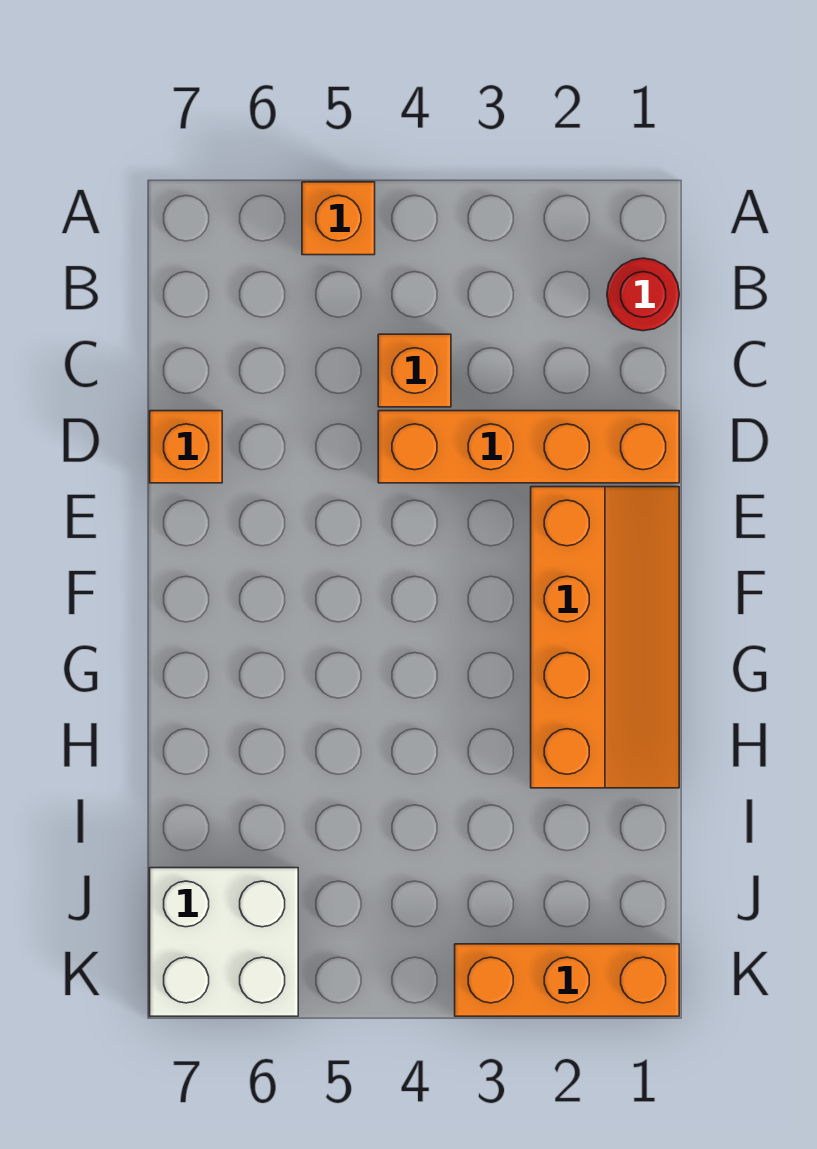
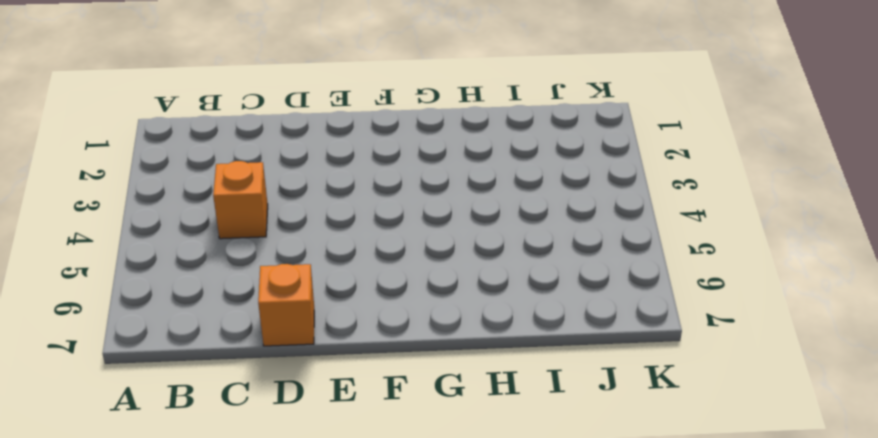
none -> orange brick A5 level 1
none -> red round brick B1 level 1

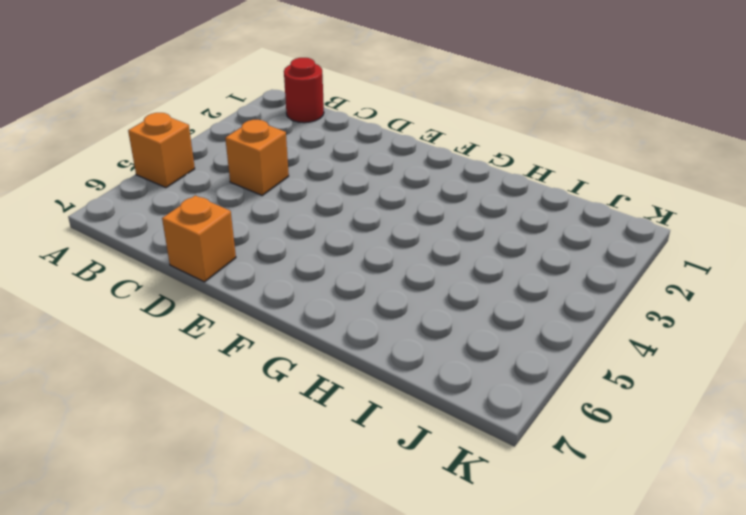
none -> orange brick D1:D4 level 1
none -> orange slope E1:H2 level 1 top 2

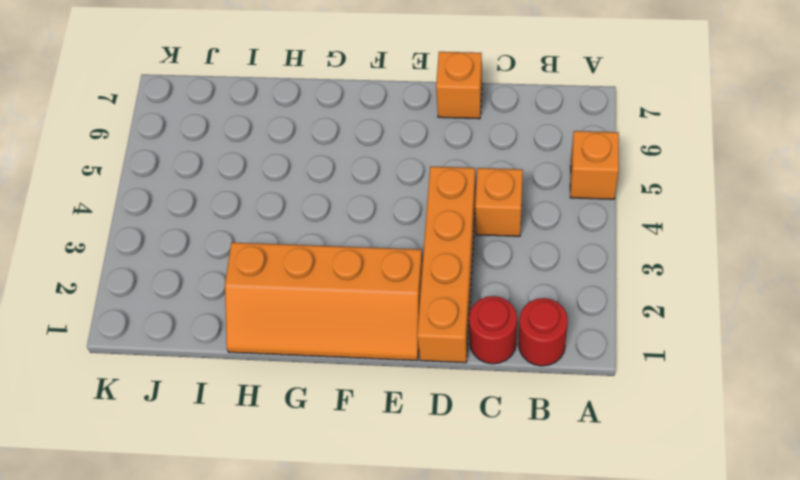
red round brick C1 level 1 -> none
none -> white brick J6:K7 level 1
none -> orange brick K1:K3 level 1

